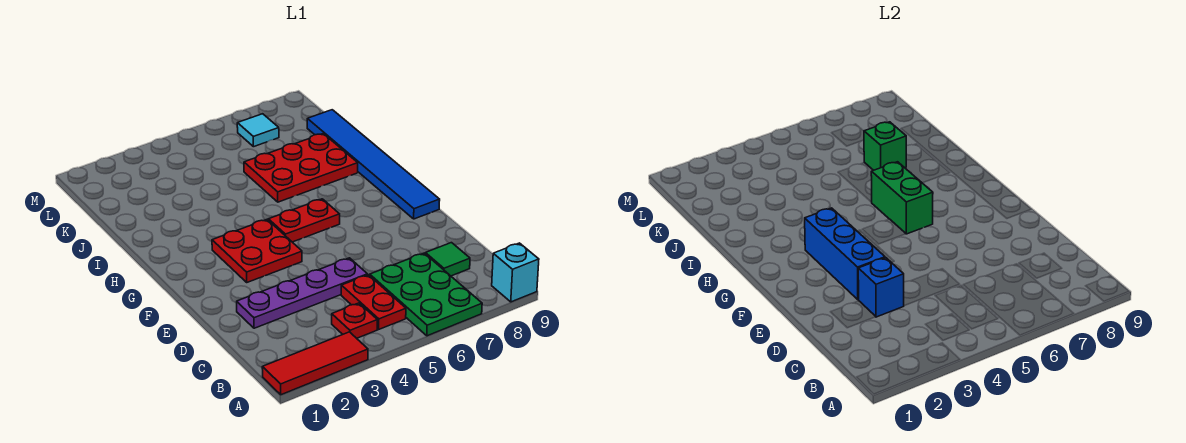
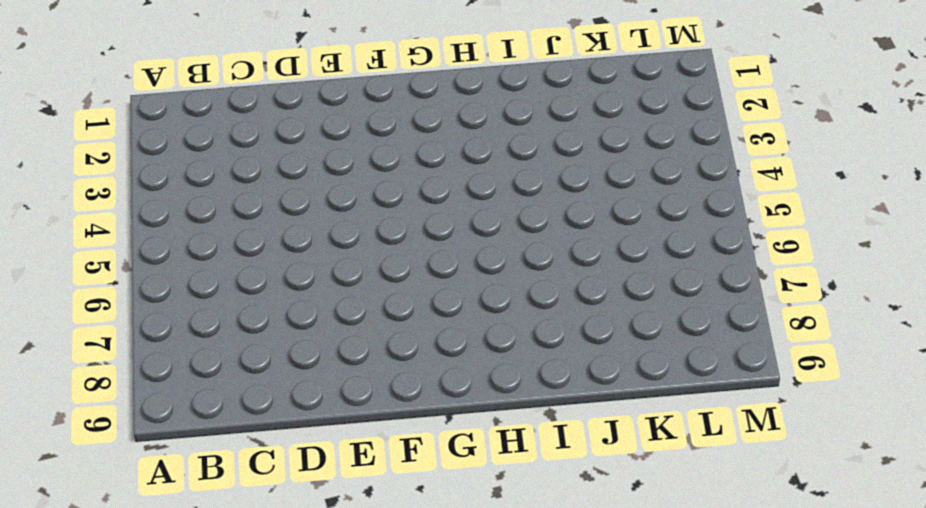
none -> red tile A1:A3 level 1
none -> green plate A6:C7 level 1
none -> cyan brick A9 level 1

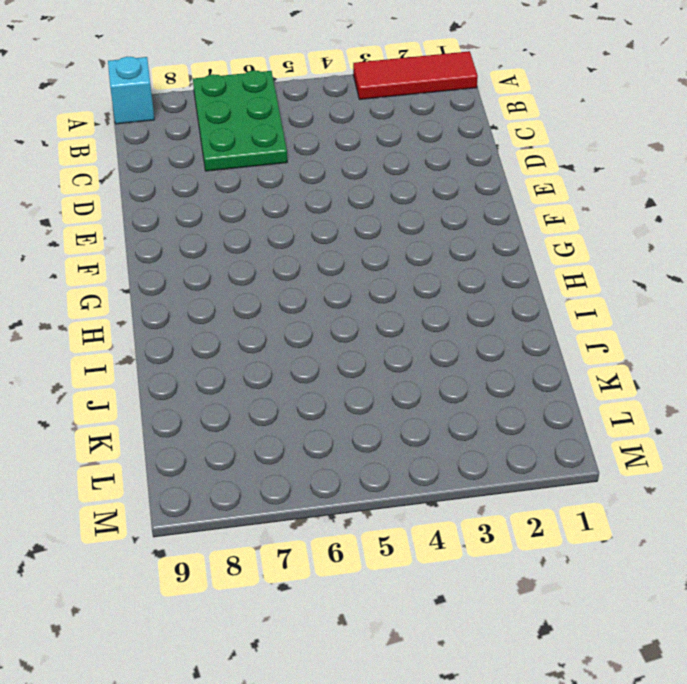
none -> red plate B4 level 1
none -> red plate B5:C5 level 1
none -> green tile C8 level 1

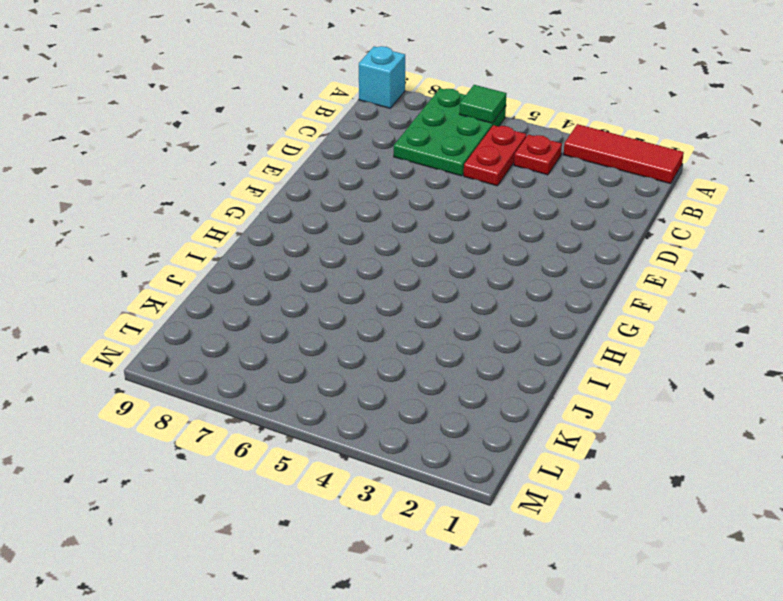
green tile A6 level 2 -> green tile C8 level 1
none -> purple plate D2:D5 level 1
none -> red plate F3:G4 level 1
none -> blue tile F9:K9 level 1

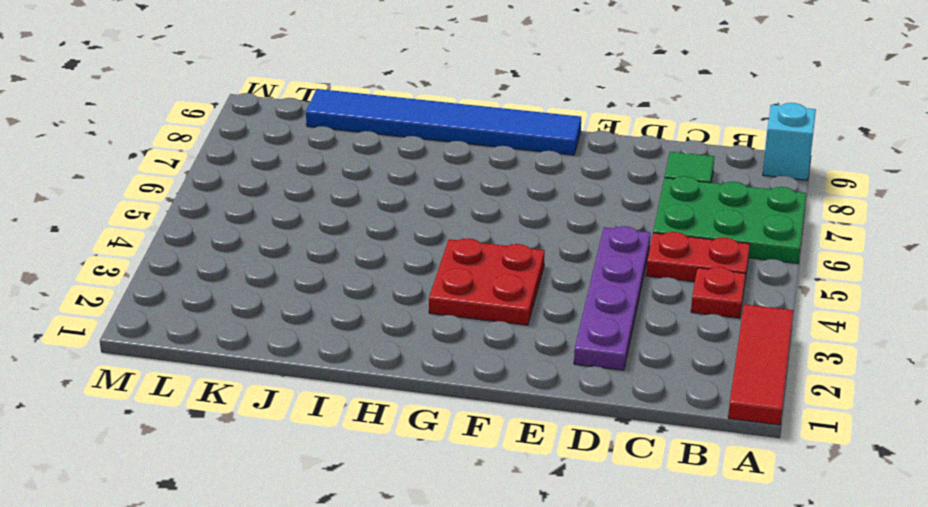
none -> red plate G5:G6 level 1
none -> red plate I6:J8 level 1
none -> cyan tile L7 level 1

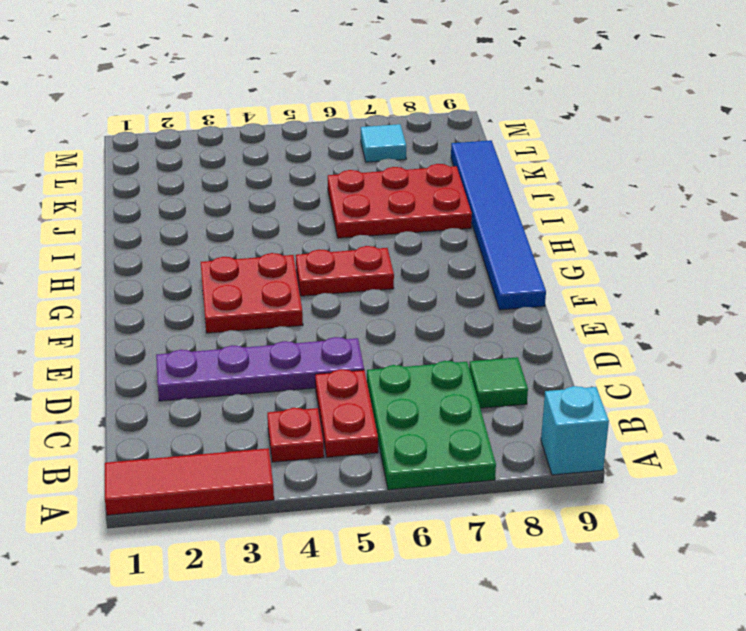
none -> blue brick D3 level 2
none -> blue brick E3:G3 level 2
none -> green brick G6:H6 level 2

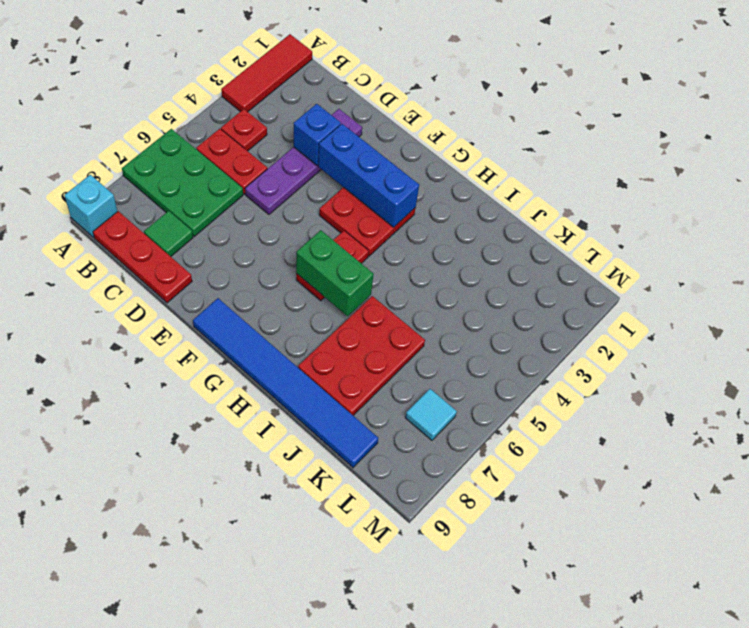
red plate B9:D9 level 1 -> none
none -> green brick J7 level 2

